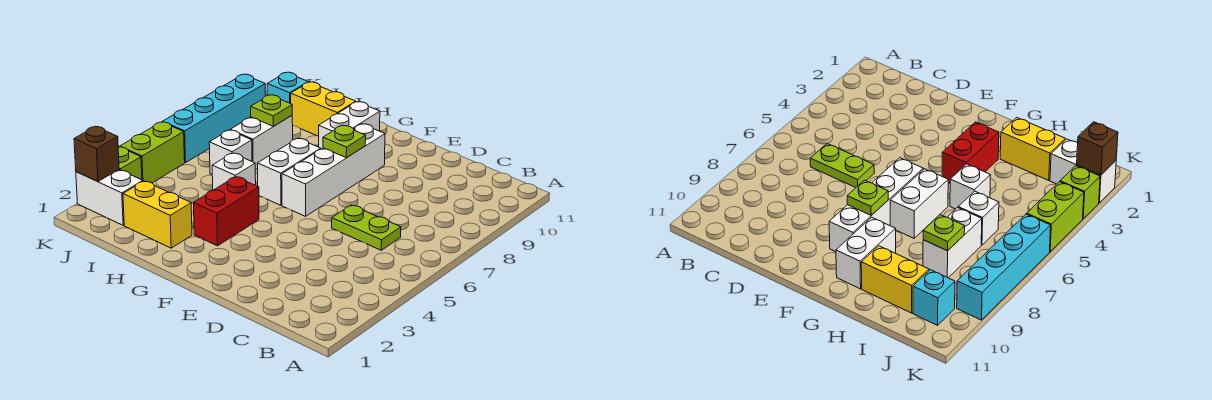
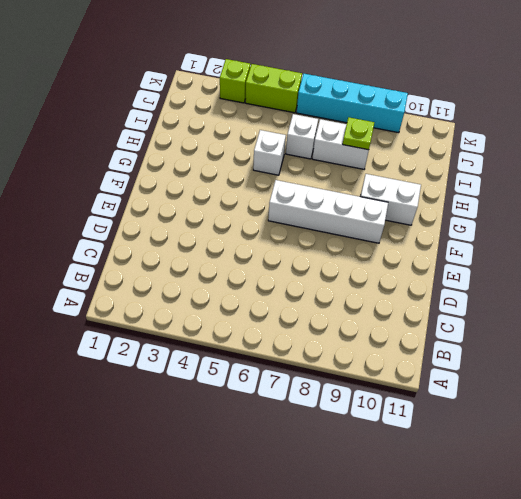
none -> lime plate C6:D6 level 1
none -> red brick G3:G4 level 1
none -> white brick G6:G7 level 1

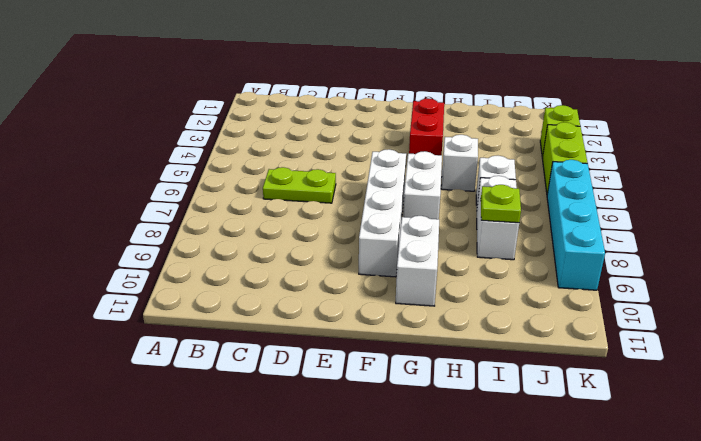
none -> yellow brick H2:I2 level 1
none -> yellow brick H10:I10 level 1
none -> white brick J2:K2 level 1

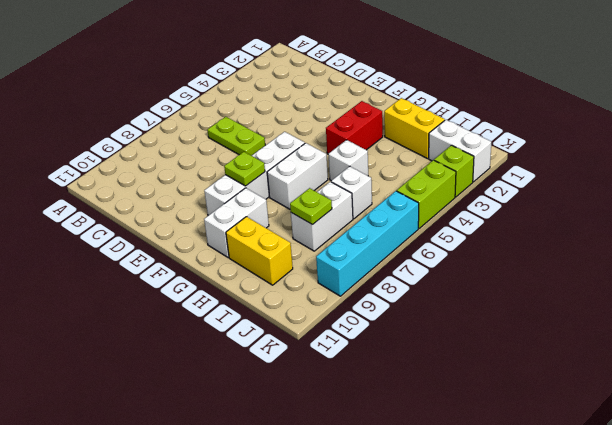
none -> cyan brick J10 level 1
none -> brown brick K2 level 2

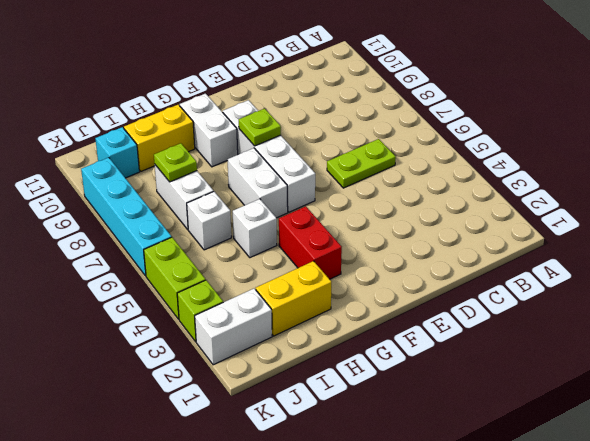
none -> brown brick K2 level 2

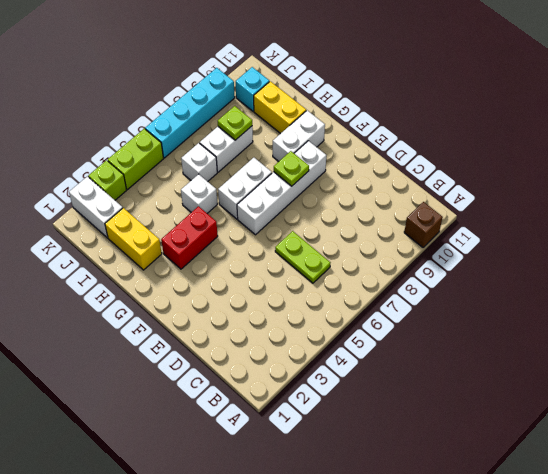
brown brick A10 level 1 -> brown brick K2 level 2

